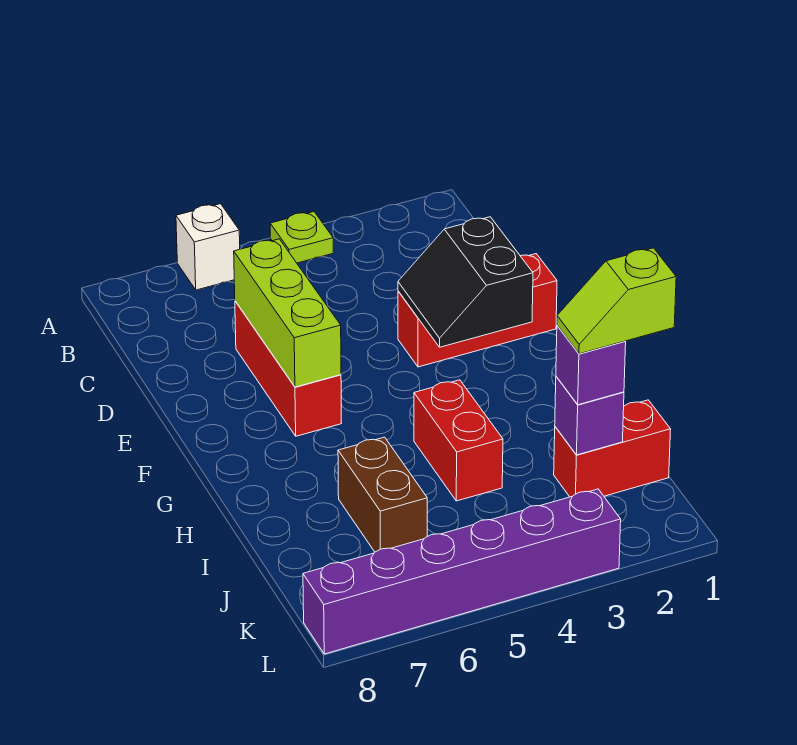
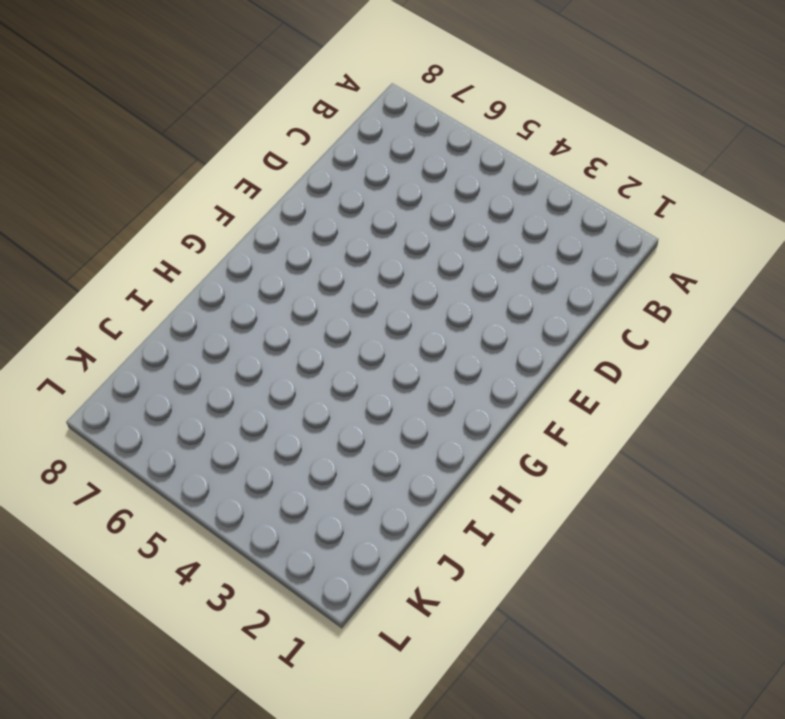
none -> lime plate A4 level 1
none -> white brick A6 level 1
none -> red brick D6:F6 level 1

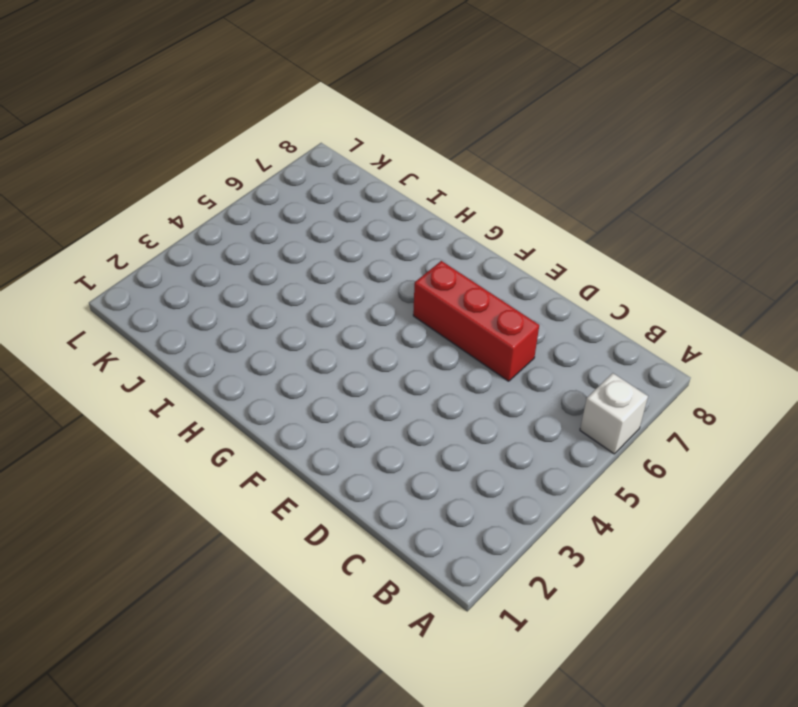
none -> lime plate A4 level 1
none -> red brick E1:E3 level 1
none -> red brick H4:I4 level 1

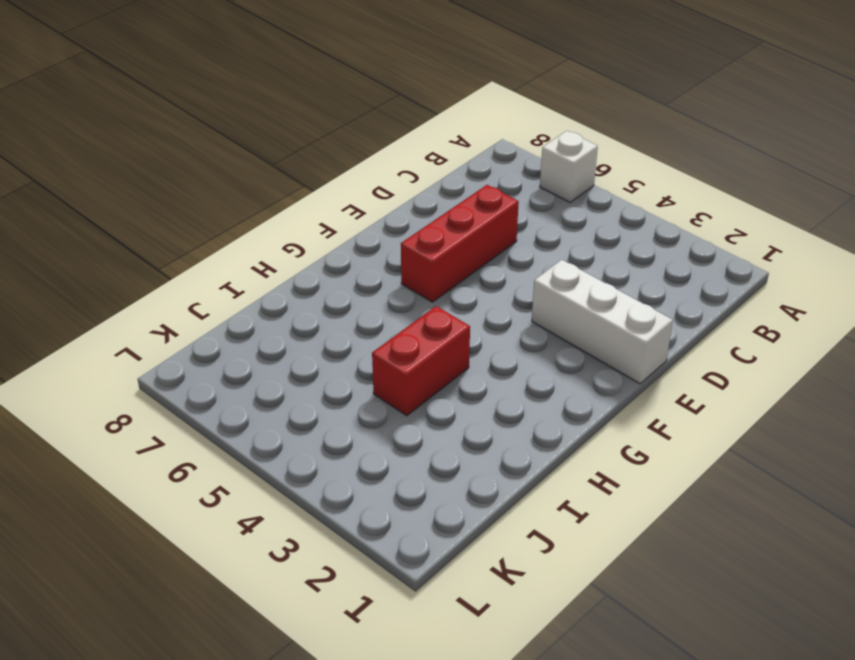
white brick E1:E3 level 1 -> red brick E1:E3 level 1
none -> lime plate A4 level 1
none -> brown brick I6:J6 level 1
none -> red brick J1:J2 level 1

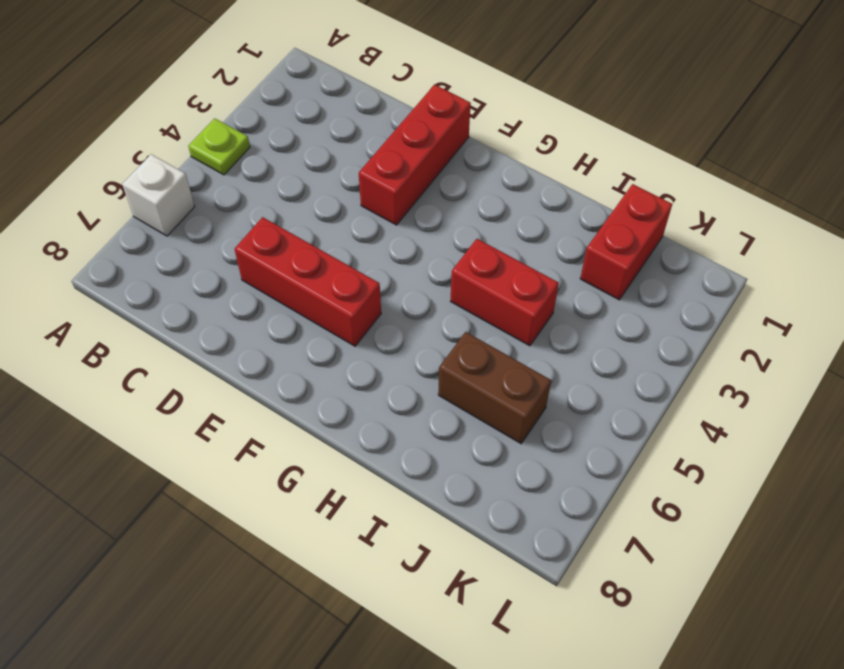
none -> purple brick L3:L8 level 1
none -> lime brick D6:F6 level 2
none -> black slope E2:F3 level 2 top 2

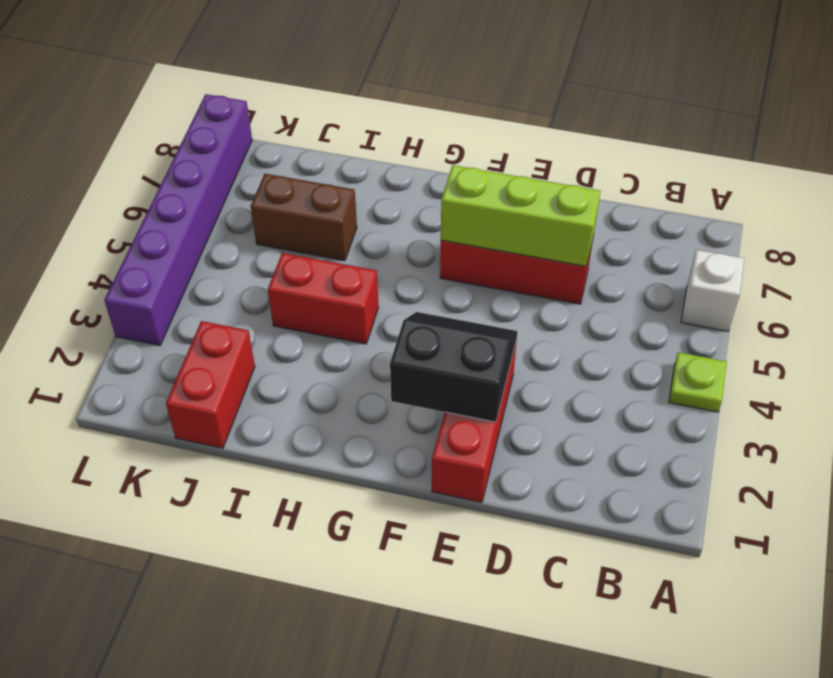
none -> purple brick J2 level 2
none -> purple brick J2 level 3
none -> lime slope J1:J2 level 4 top 1

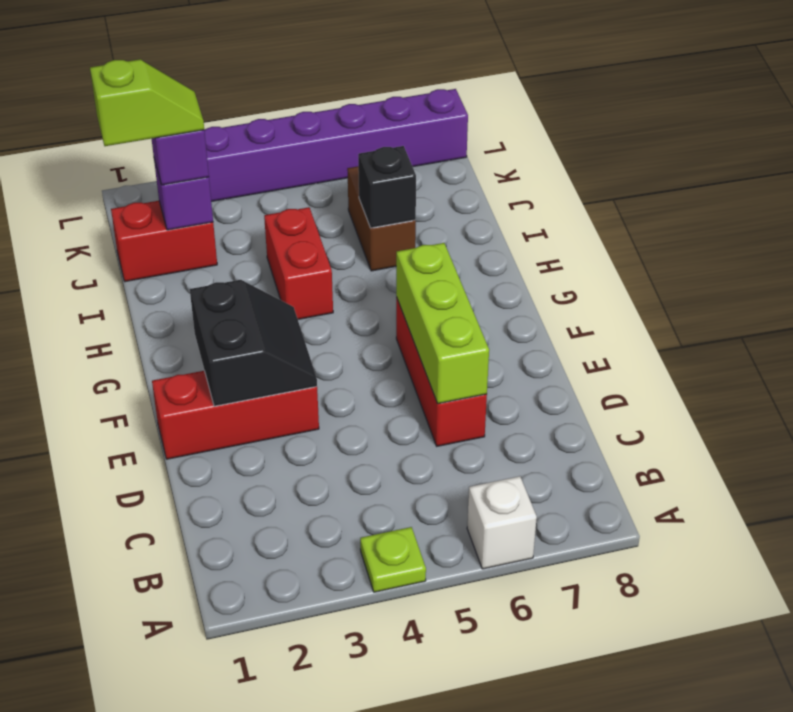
black brick I6 level 2 -> none

